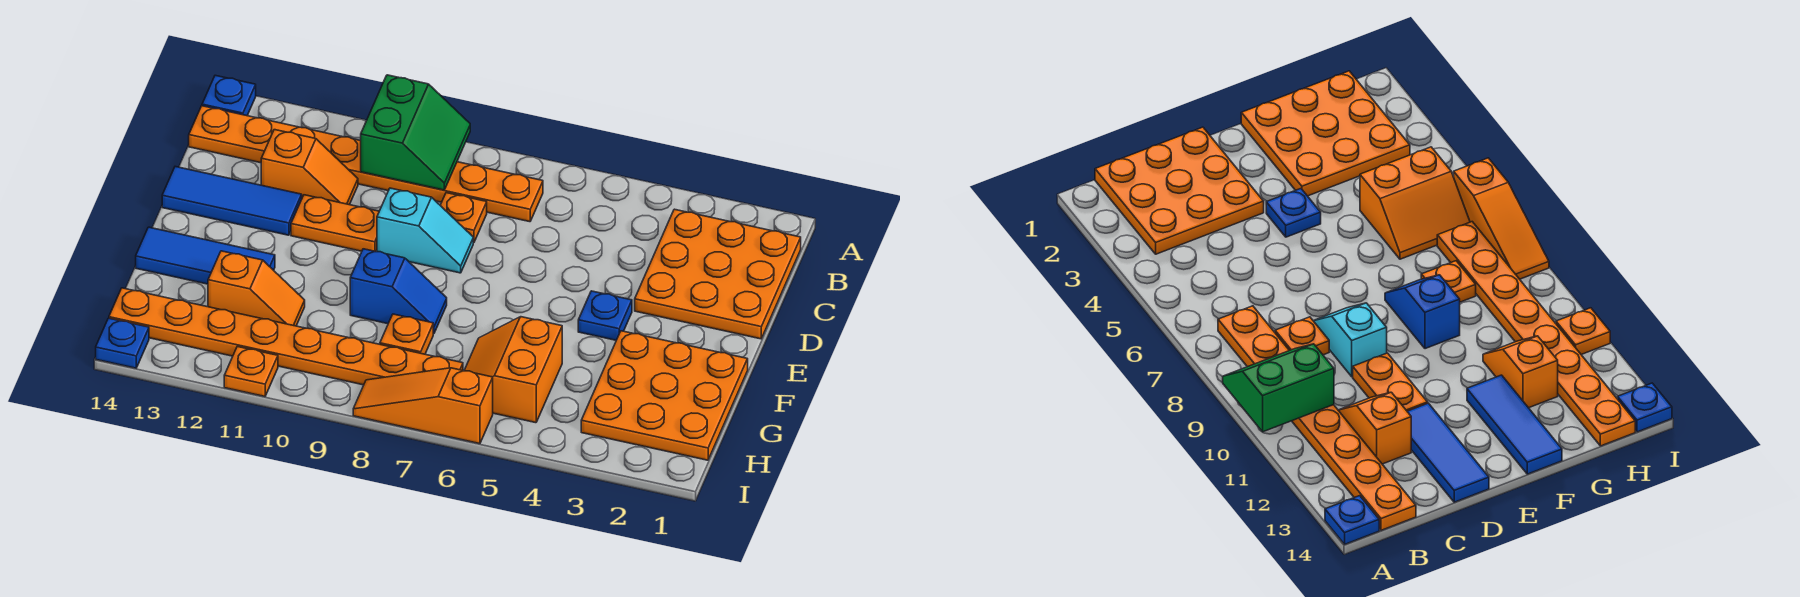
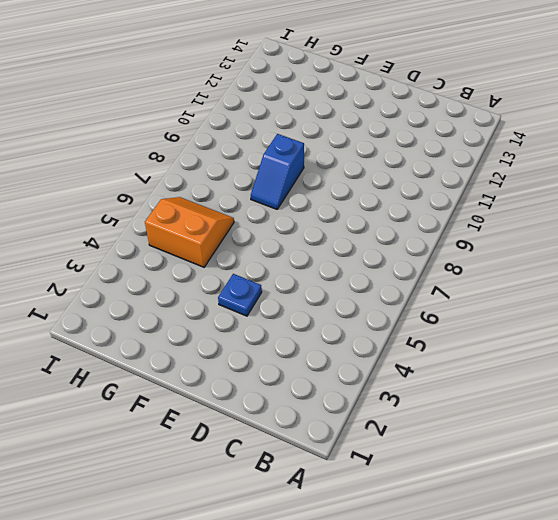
none -> blue plate A14 level 1
none -> orange plate B1:D3 level 1
none -> orange plate B7:B14 level 1

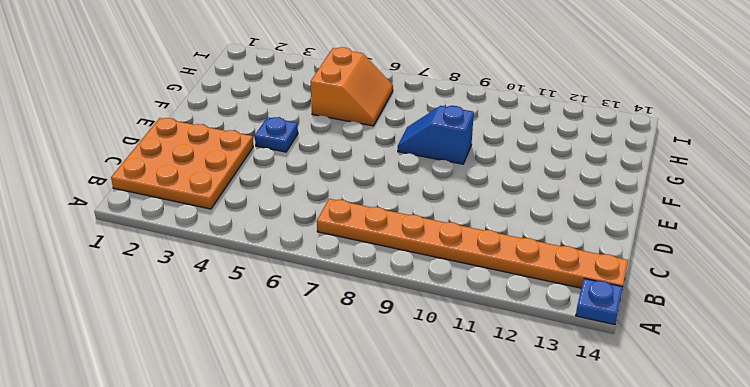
none -> orange plate C8 level 1
none -> orange slope C11:C12 level 1 top 12
none -> cyan slope D8:D9 level 1 top 9

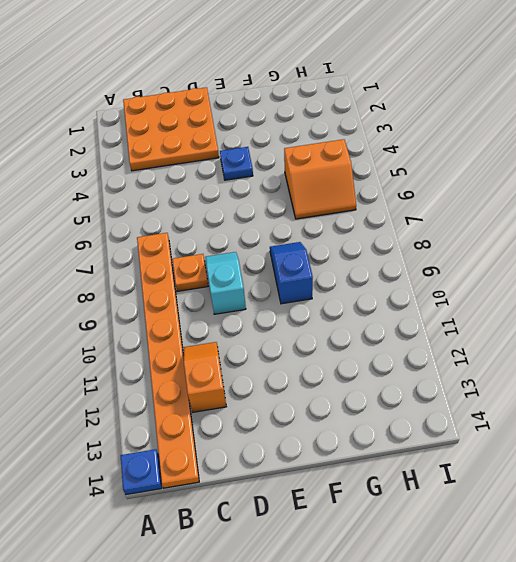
none -> orange plate D10:D11 level 1
none -> blue tile D12:D14 level 1
none -> orange plate F1:H3 level 1

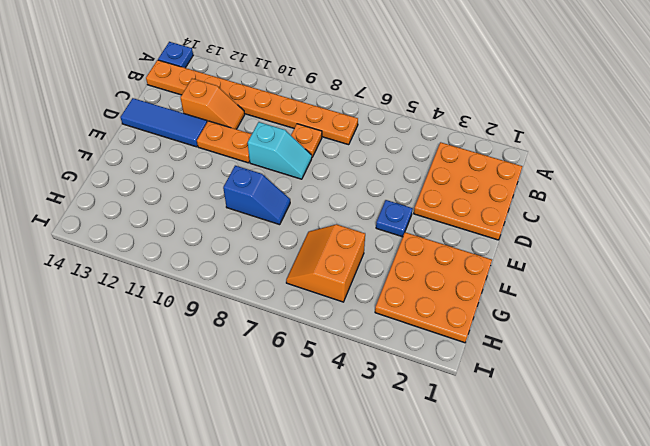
none -> blue tile F12:F14 level 1
none -> orange plate G8 level 1
none -> orange slope G11:G12 level 1 top 12

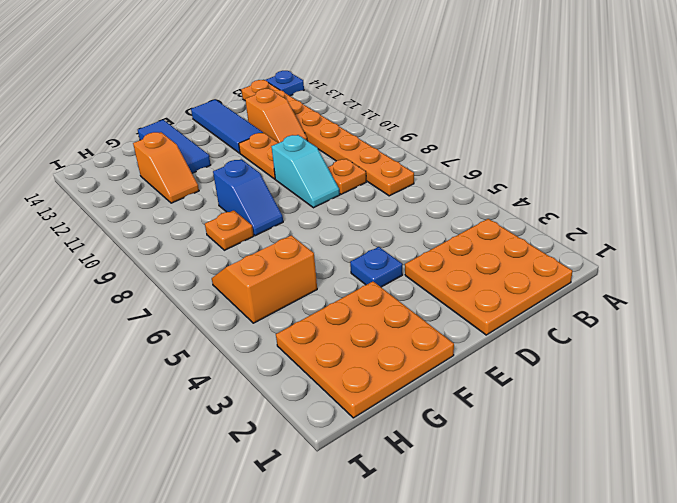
none -> orange plate H7:H14 level 1
none -> orange slope I6:I8 level 1 top 6
none -> orange plate I11 level 1

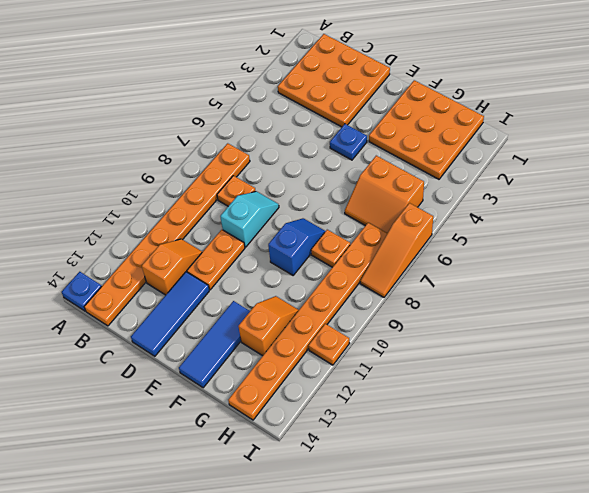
none -> blue plate I14 level 1
none -> green slope A9:B10 level 2 top 10

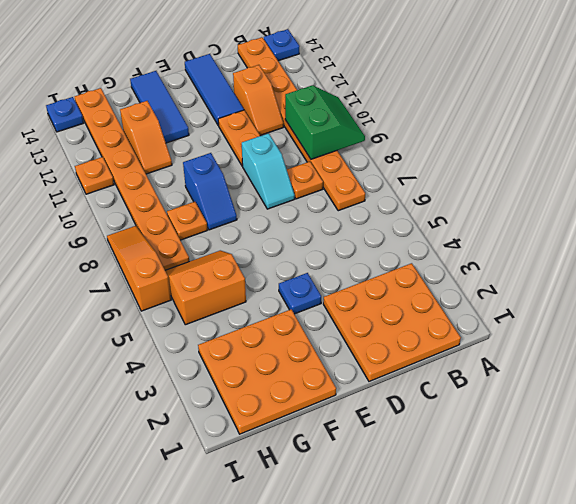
green slope A9:B10 level 2 top B -> green slope A9:B10 level 2 top 10

